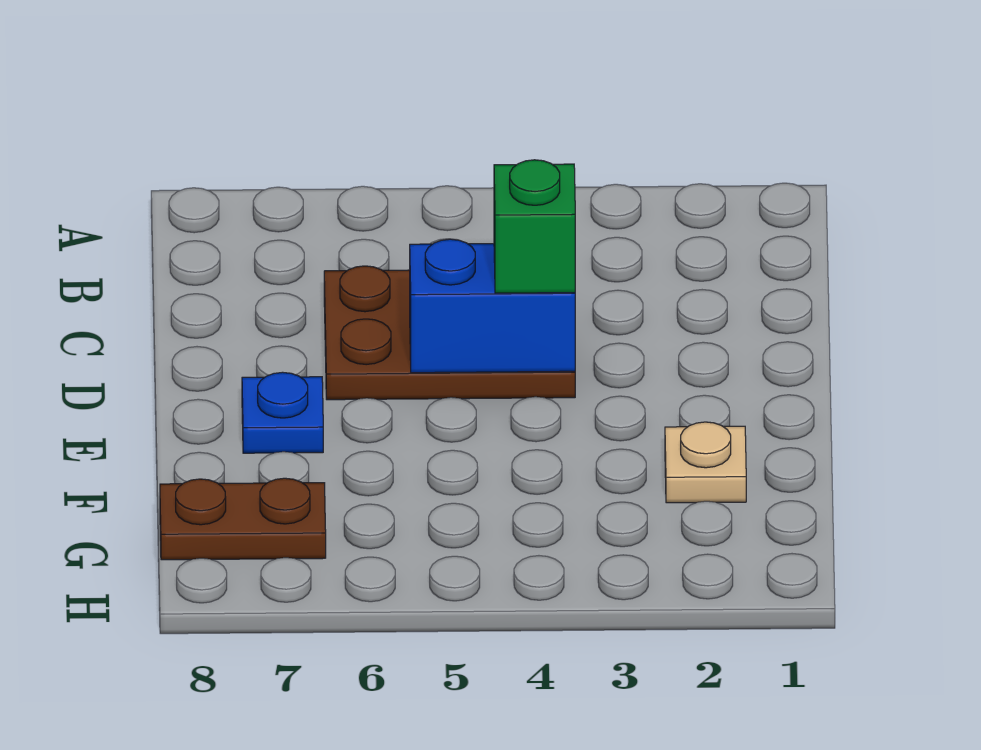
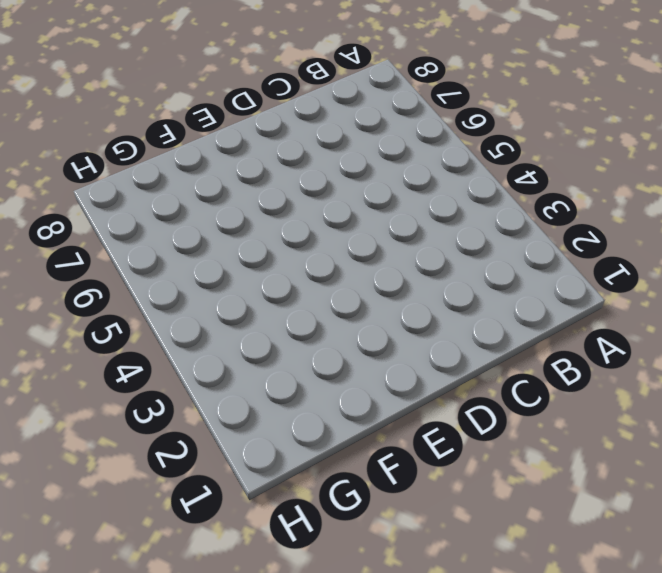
none -> brown plate C4:D6 level 1
none -> blue plate E7 level 1

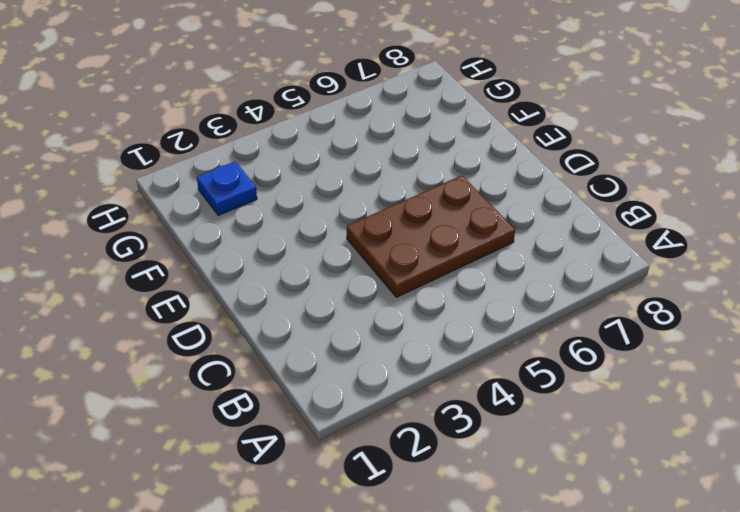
blue plate G2 level 1 -> blue plate E7 level 1
none -> tan plate F2 level 1
none -> brown plate G7:G8 level 1

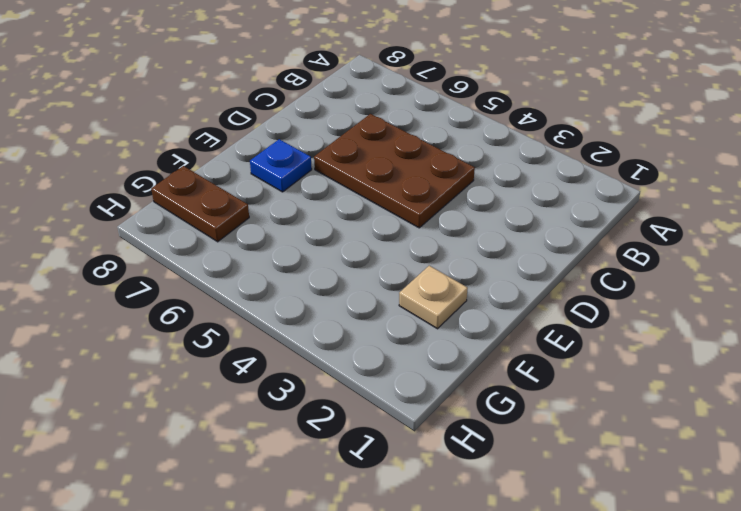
none -> blue brick D4:D5 level 2
none -> green brick D4 level 3

